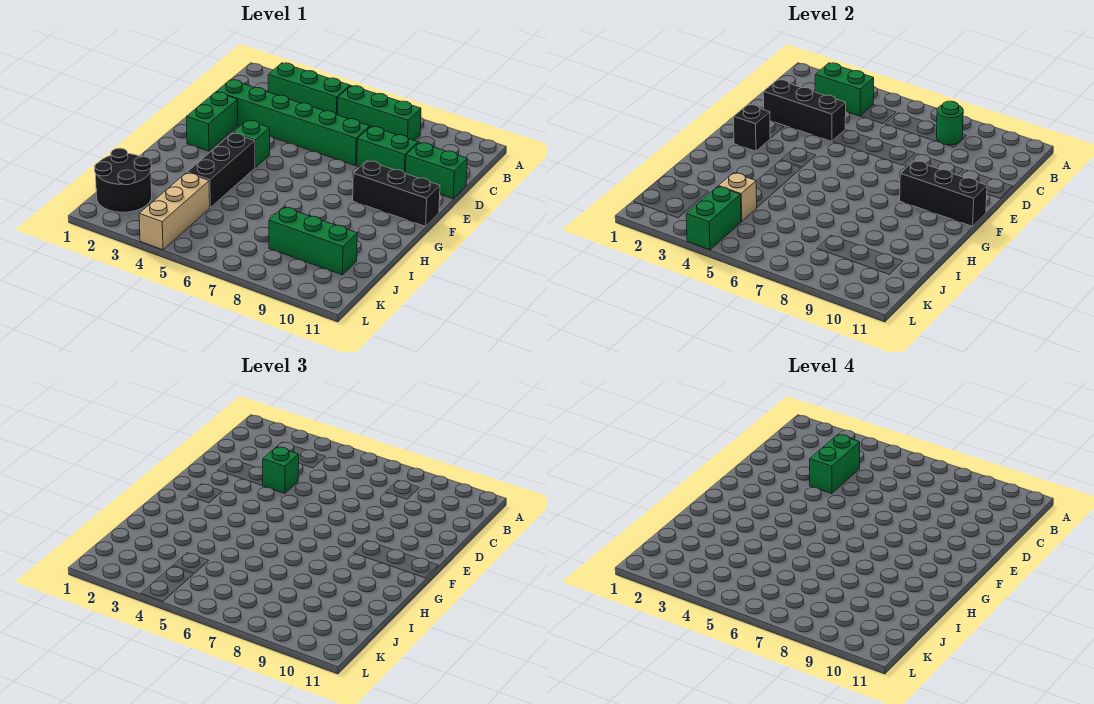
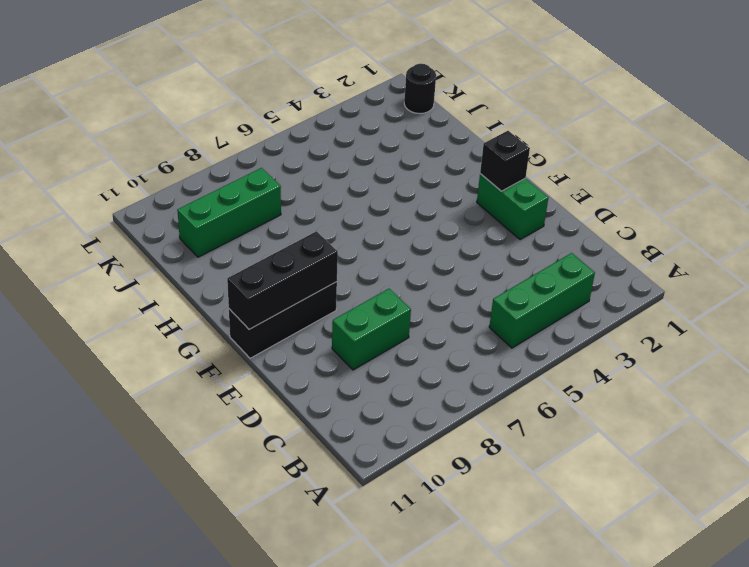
black round brick K1 level 1 -> black round brick J1:K2 level 1
none -> green brick B6:B8 level 1
none -> green brick D2:D7 level 1
none -> green brick D10:D11 level 1

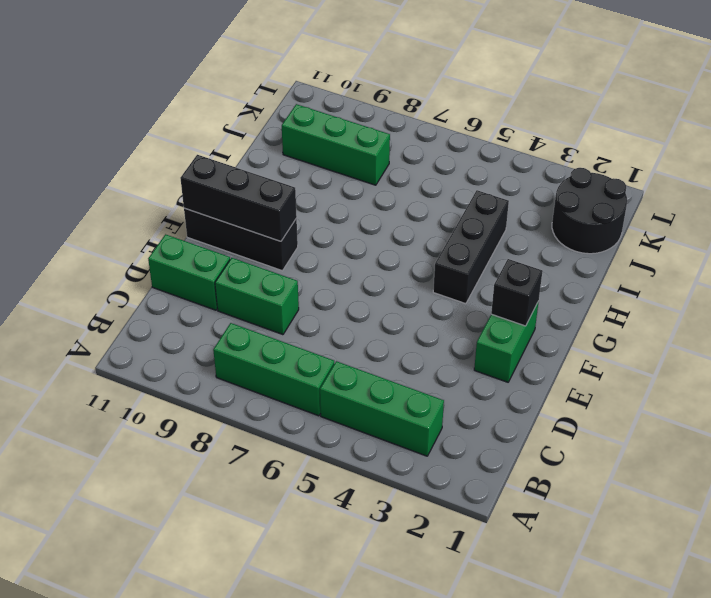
none -> green brick D2:D7 level 1
none -> green brick F4 level 1
none -> tan brick J4:L4 level 1

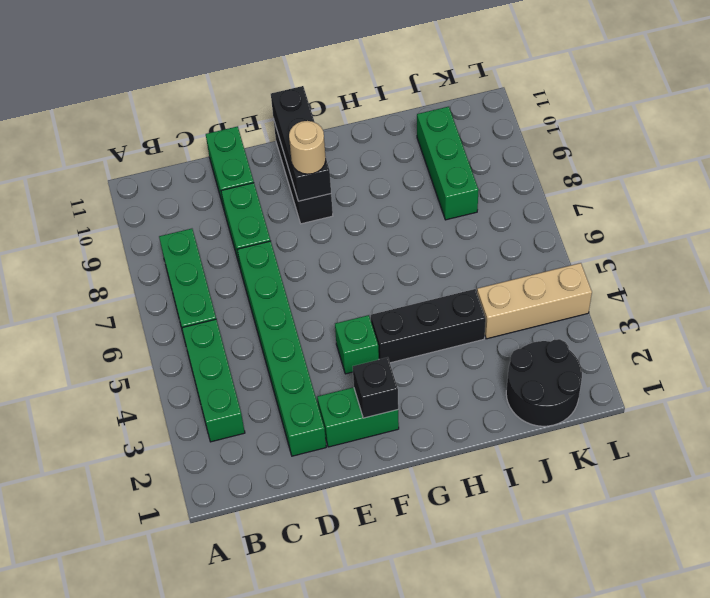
tan round brick F9 level 3 -> none
none -> green brick B3:B4 level 2
none -> green round brick B8 level 2
none -> black brick D2:D4 level 2

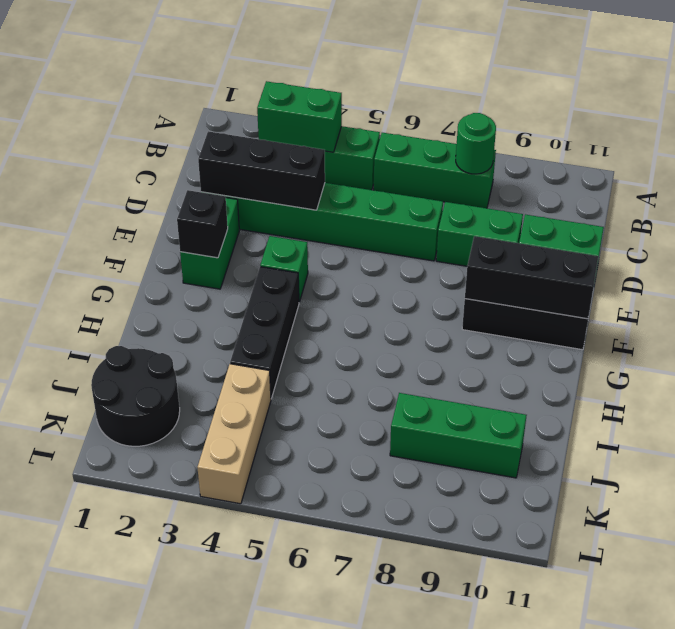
none -> tan brick J4 level 2
none -> green brick K4:L4 level 2
none -> green brick D4 level 3

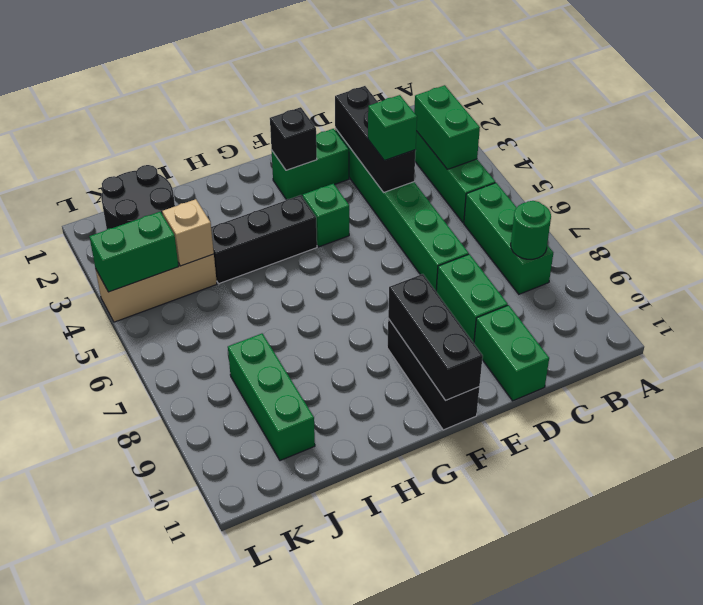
none -> green brick C4:D4 level 4

